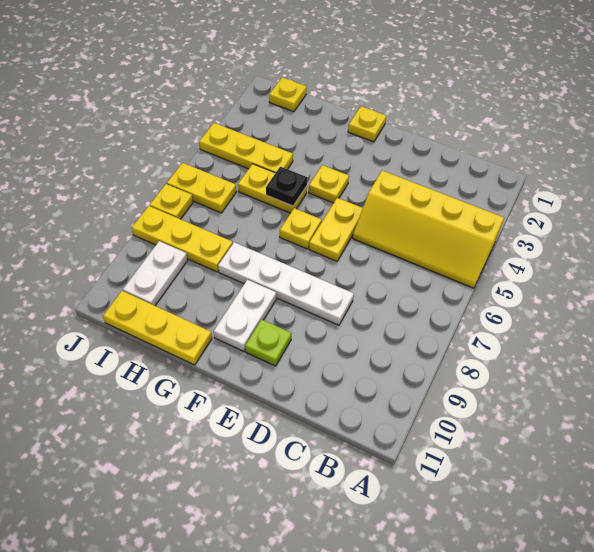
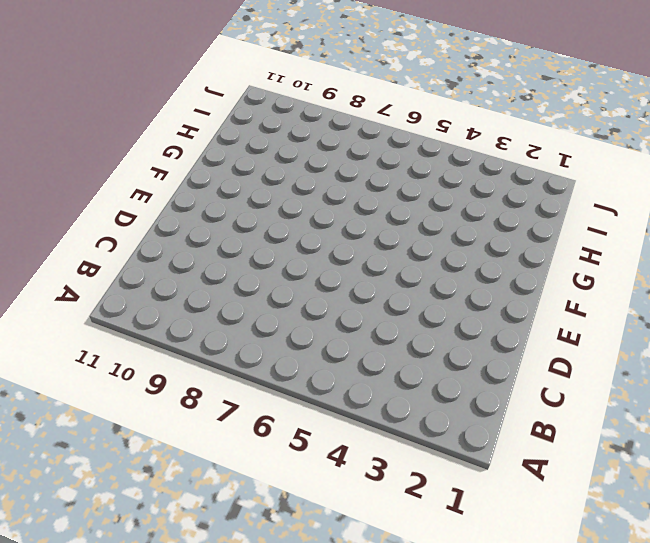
none -> yellow slope A4:D5 level 1 top 4
none -> white plate D8:G8 level 1
none -> yellow plate E5:E6 level 1

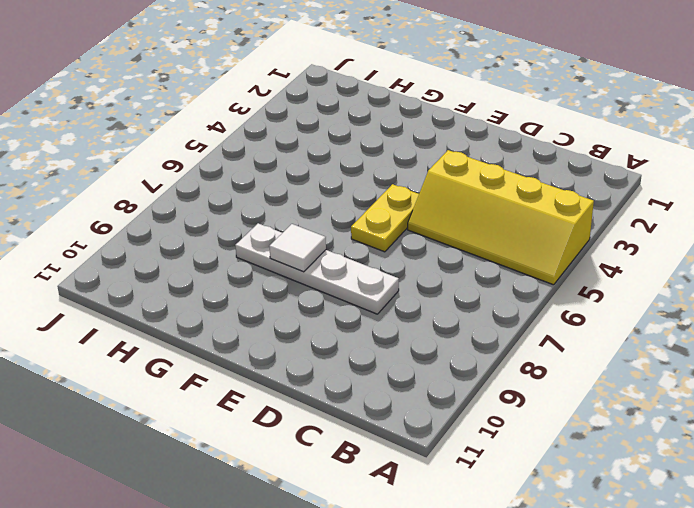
white tile F8 level 2 -> none
none -> lime plate E10 level 1
none -> yellow plate F1 level 1
none -> yellow plate F4 level 1

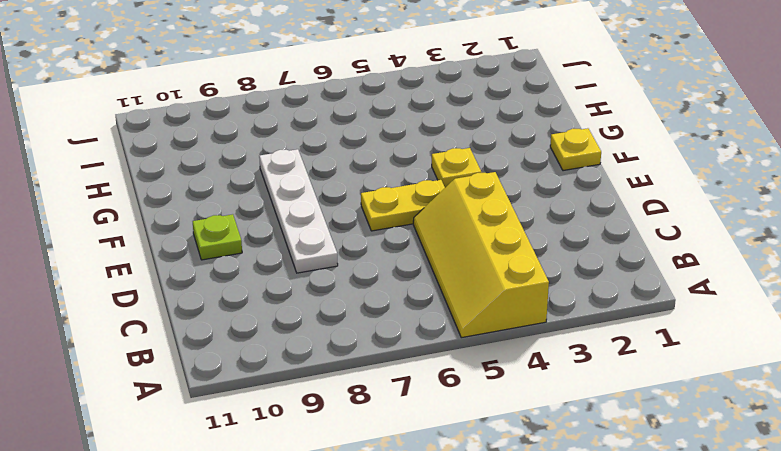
none -> yellow plate F6 level 1
none -> white plate F9:F10 level 1
none -> yellow plate G5:H5 level 1

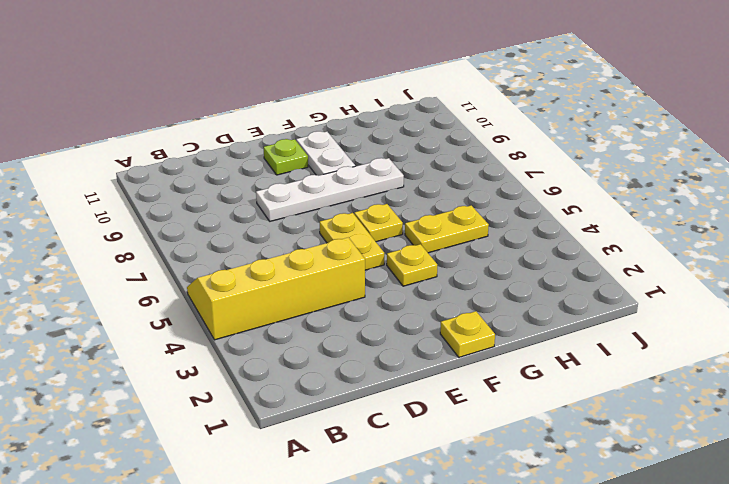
none -> yellow plate G11:I11 level 1
none -> yellow plate H4:J4 level 1
none -> yellow plate H8:J8 level 1

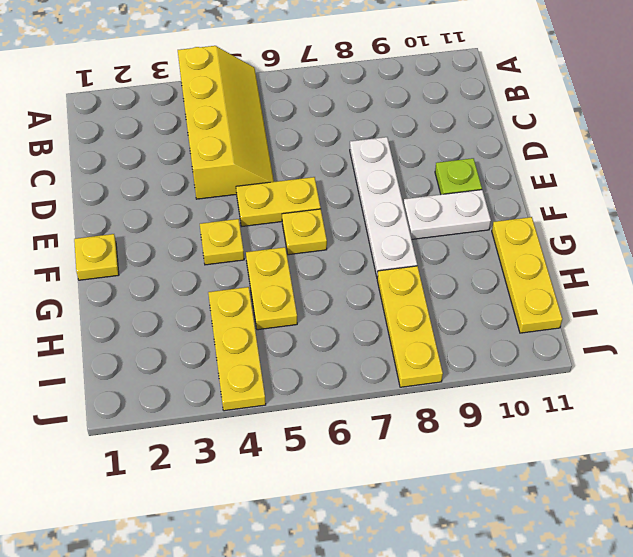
none -> yellow plate I1 level 1
none -> yellow plate I6:J6 level 1
none -> white plate I9:I10 level 1

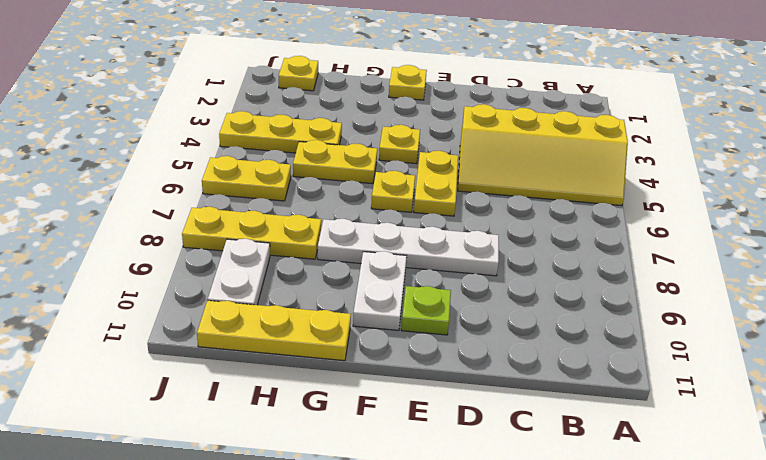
none -> yellow plate J7 level 1
none -> black plate G5 level 2

